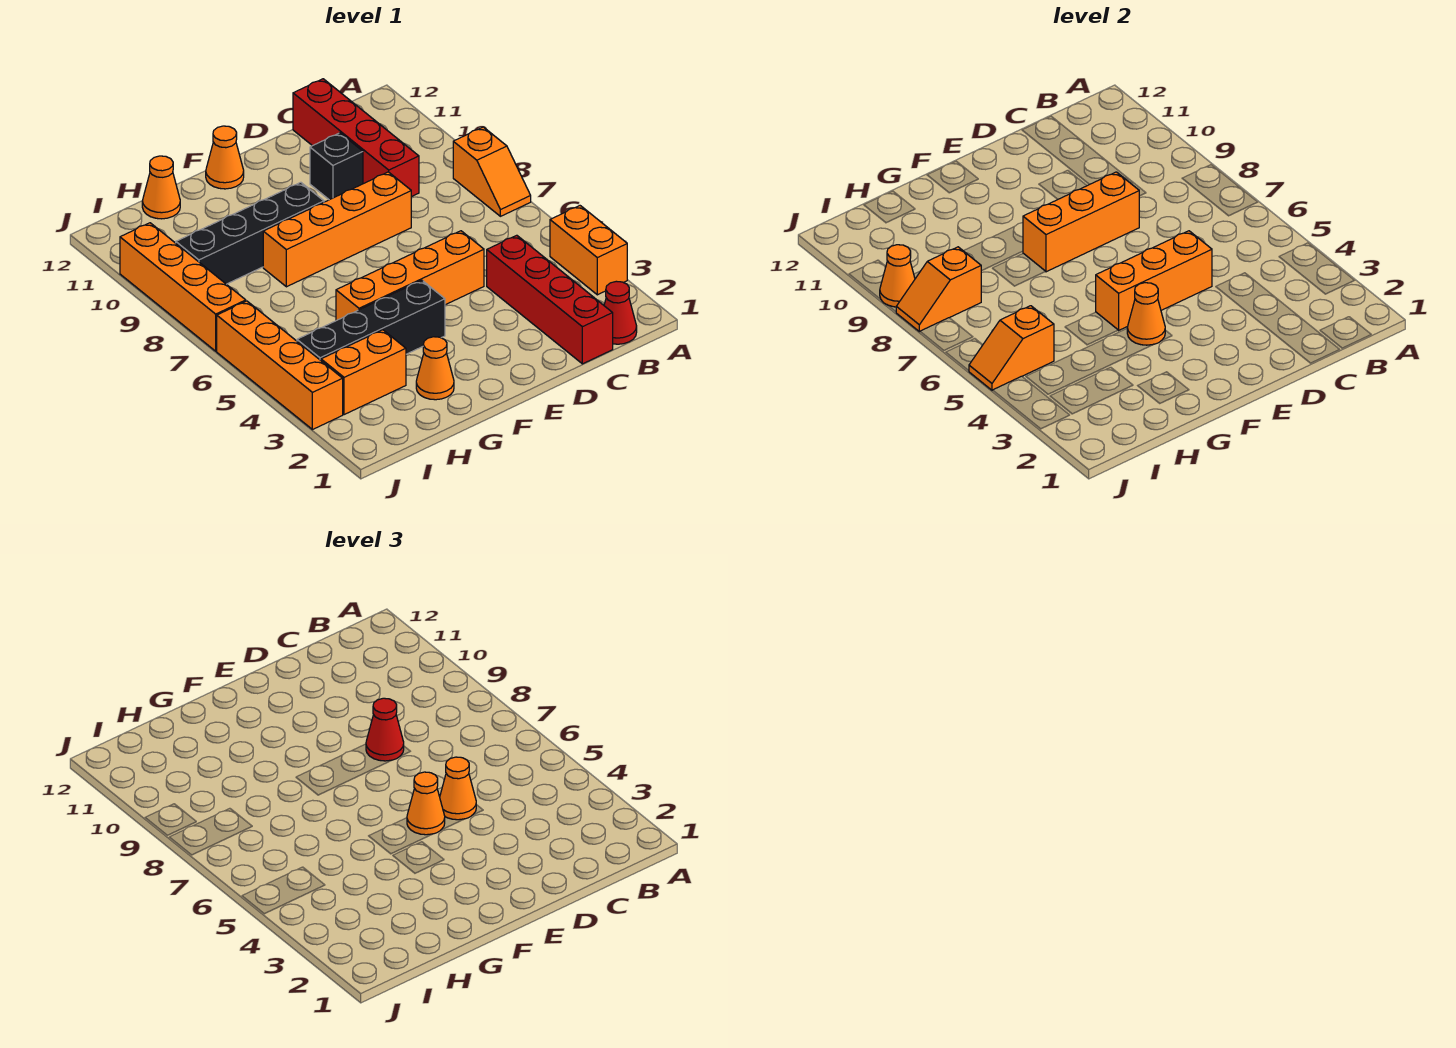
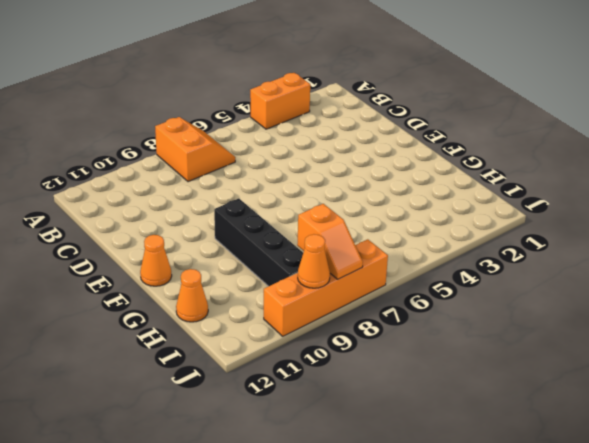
orange slope A7:B8 level 1 top 8 -> orange slope A7:A8 level 1 top 8
none -> red cone B1 level 1
none -> red brick C1:C4 level 1
none -> red brick C9:C12 level 1

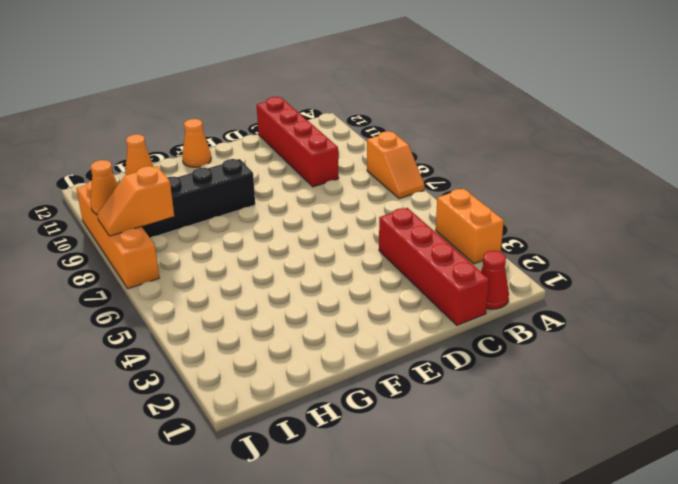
none -> orange brick D5:G5 level 1
none -> orange brick D8:G8 level 1
none -> black brick D10 level 1

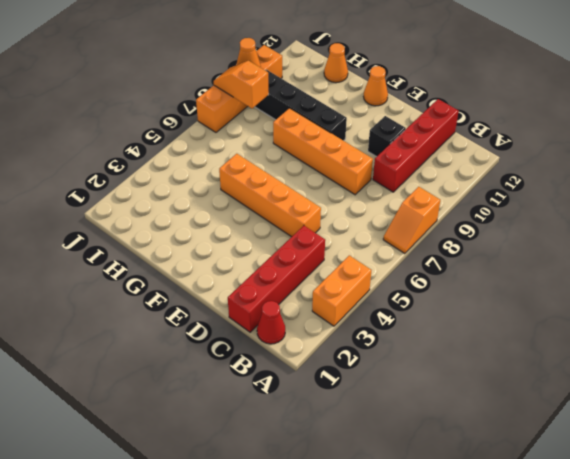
none -> black brick F4:I4 level 1
none -> orange cone G2 level 1
none -> orange brick H3:I3 level 1

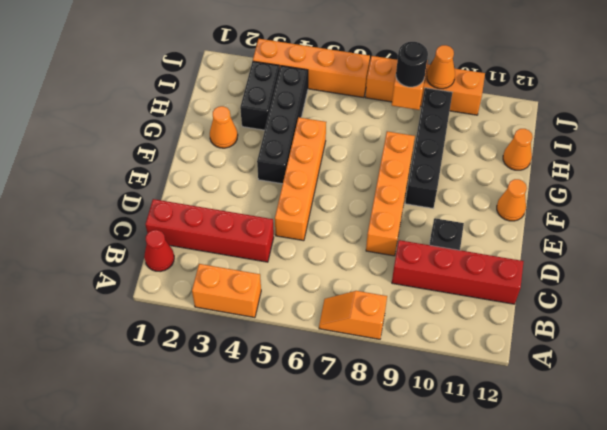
black brick H3:I3 level 1 -> orange brick H3:I3 level 1
black round brick I8 level 3 -> none
none -> orange brick D5:F5 level 2
none -> orange brick D8:F8 level 2
none -> orange cone F4 level 2

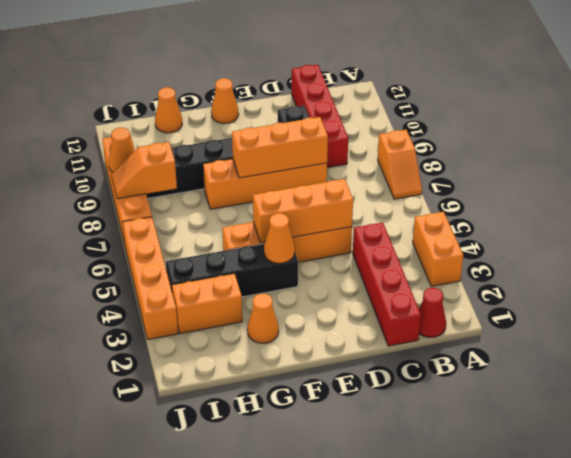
none -> orange slope I5:J5 level 2 top I
none -> orange cone D5 level 3
none -> red cone D8 level 3

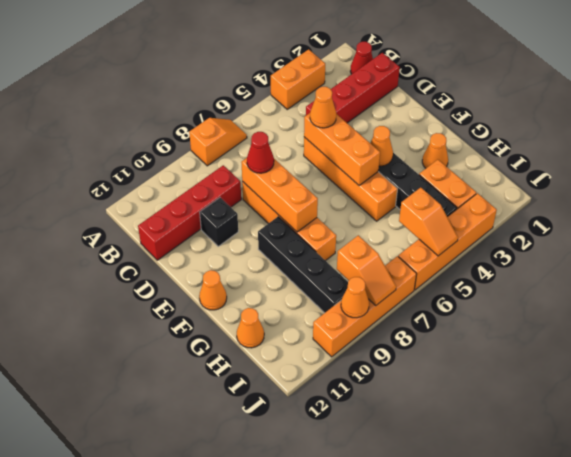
none -> orange cone E5 level 3

